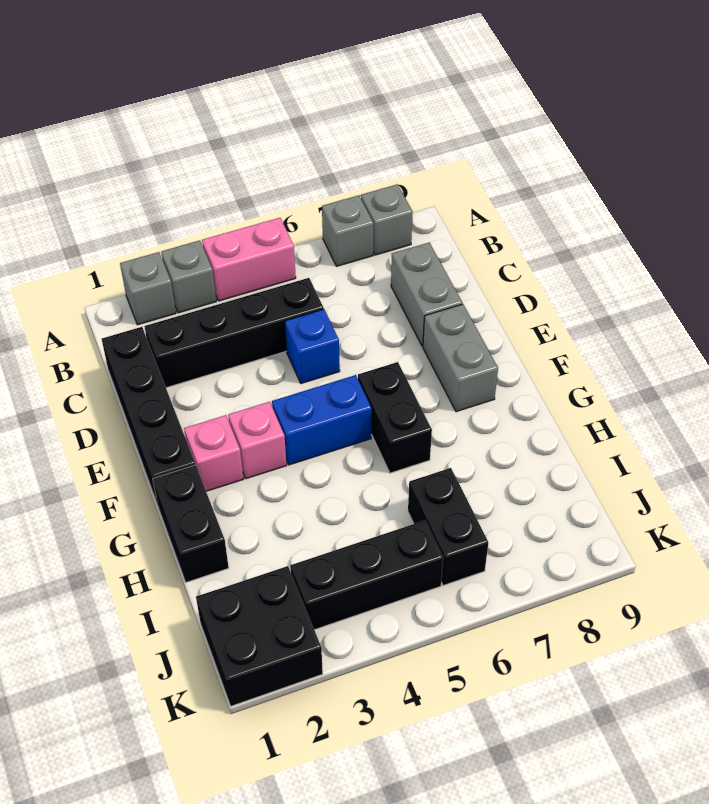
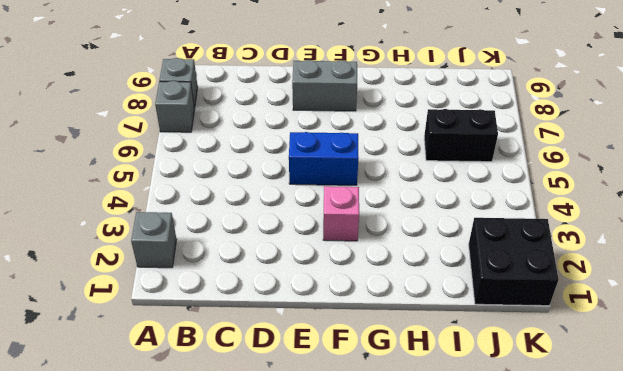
blue brick E5:F5 level 1 -> blue brick F4:F5 level 1
none -> grey brick A3 level 1
none -> pink brick A4:A5 level 1
none -> black brick C1:F1 level 1

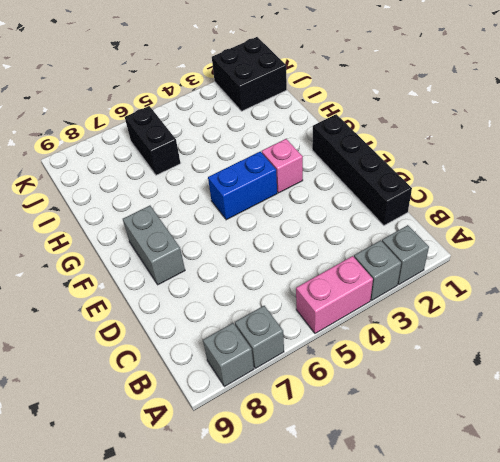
none -> black brick C2:C5 level 1
none -> grey brick C8:D8 level 1
none -> blue brick D5 level 1

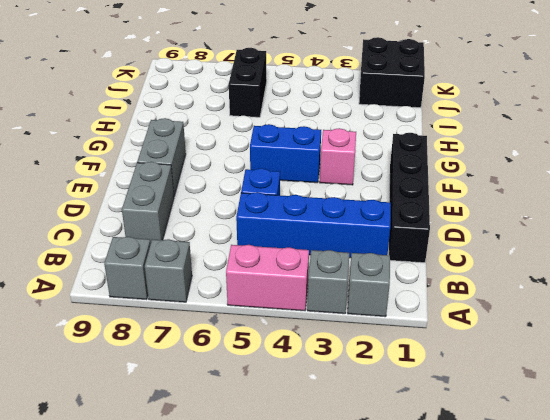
blue brick C2:C5 level 1 -> black brick C2:C5 level 1
none -> pink brick F2 level 1
none -> black brick F6:G6 level 1
none -> black brick G1:H1 level 1

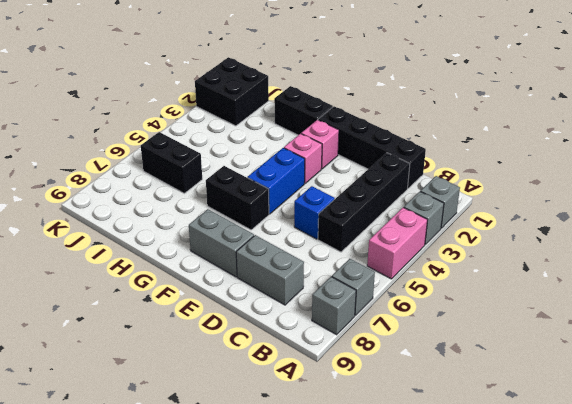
none -> black brick J3:J5 level 1

